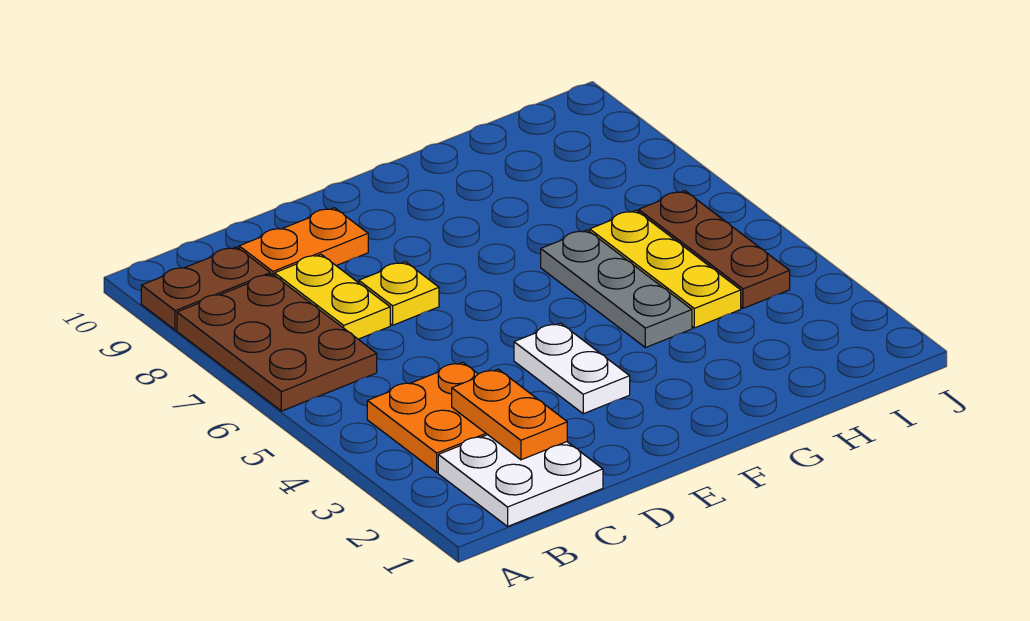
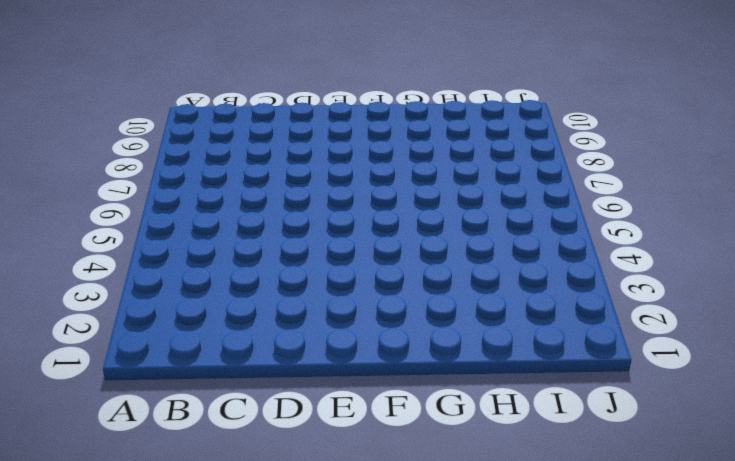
none -> brown plate A6:B8 level 1
none -> brown plate A9:B9 level 1
none -> white plate B1:C2 level 1

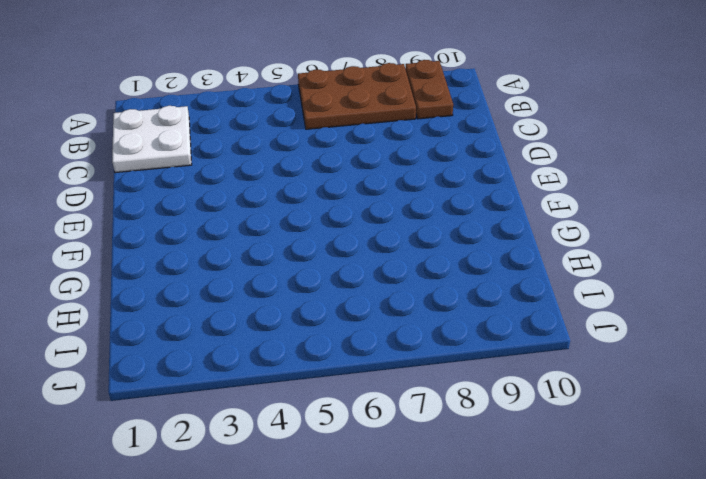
none -> orange plate B3:C4 level 1
none -> yellow plate C7:C8 level 1
none -> orange plate C9:D9 level 1

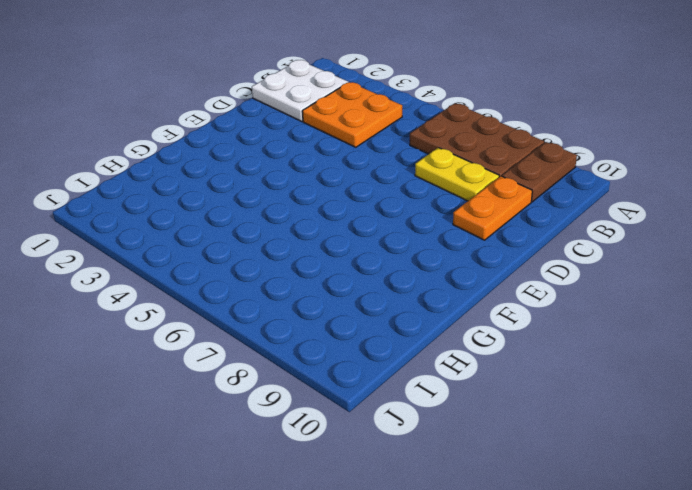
none -> yellow plate D7 level 1
none -> white plate E3:E4 level 1
none -> grey plate G4:G6 level 1

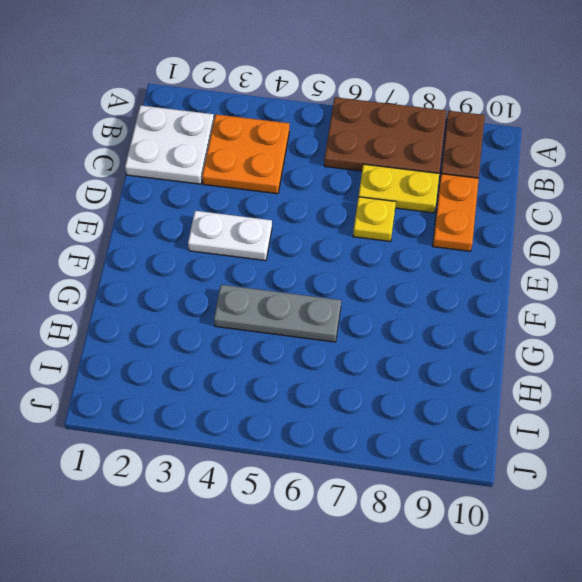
none -> yellow plate H4:H6 level 1
none -> brown plate I4:I6 level 1
none -> orange plate C2:C3 level 2

